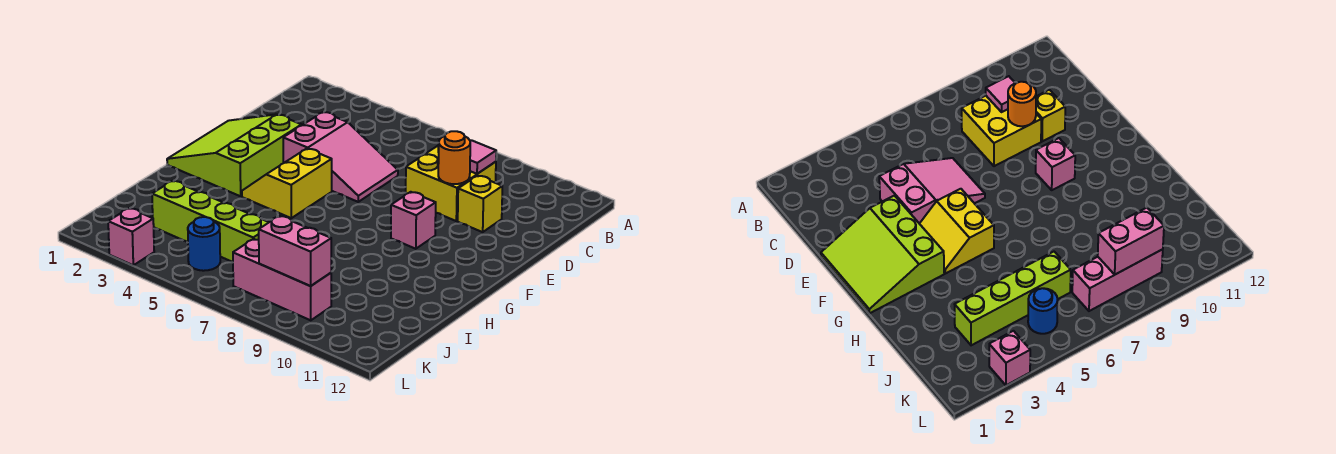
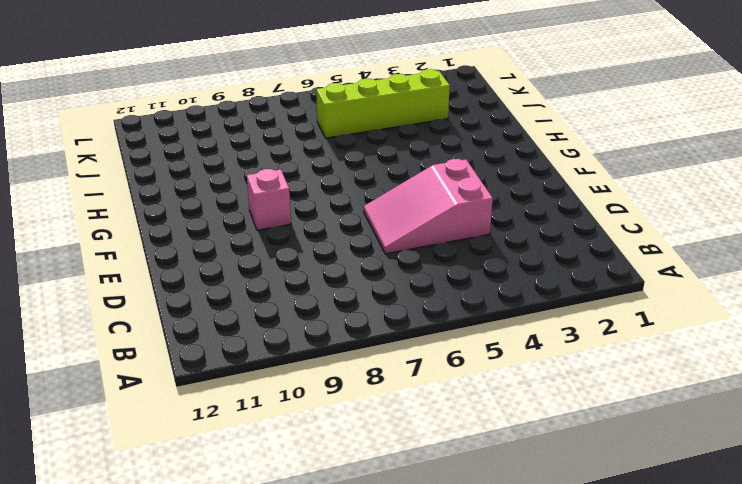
none -> yellow brick C8:D9 level 1
none -> yellow brick D10 level 1
none -> lime slope E1:G3 level 1 top 3

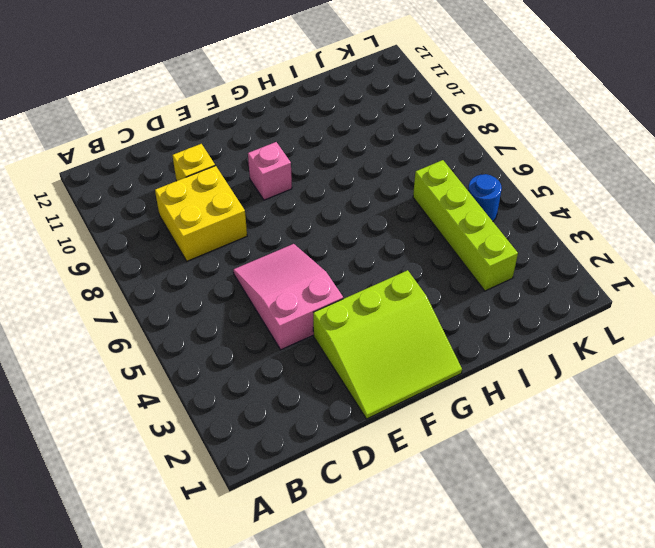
none -> yellow slope F4:G5 level 1 top 5
none -> pink brick K7:K9 level 1
none -> pink brick L3 level 1

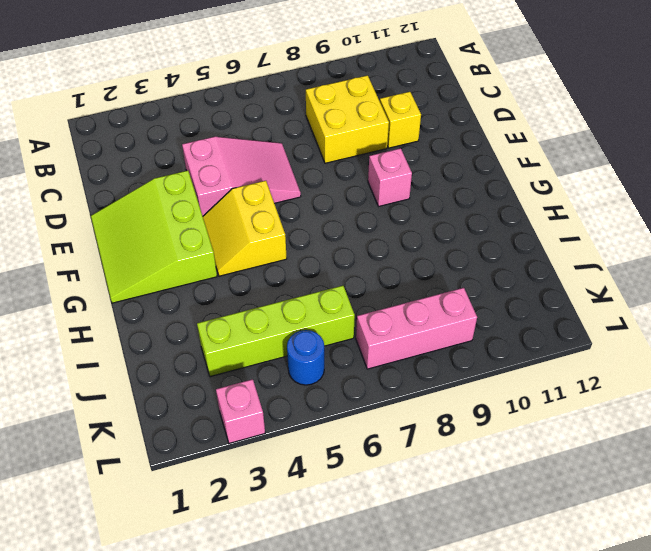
none -> pink tile C9 level 2
none -> orange round brick D9 level 2
none -> pink brick K8:K9 level 2

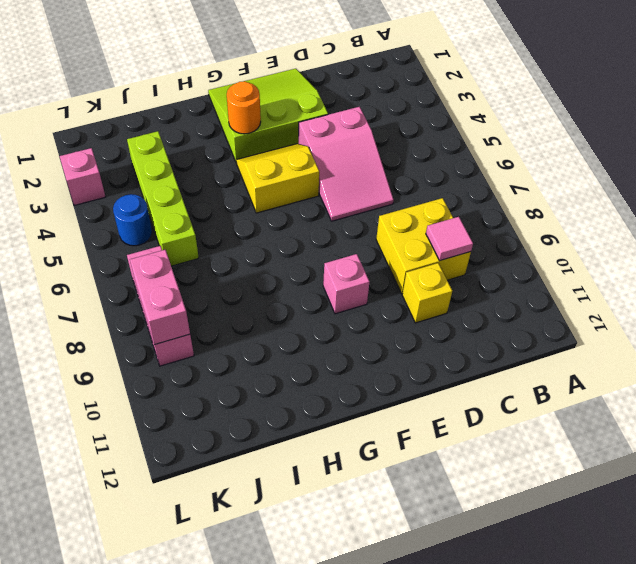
orange round brick G3 level 2 -> orange round brick D9 level 2

